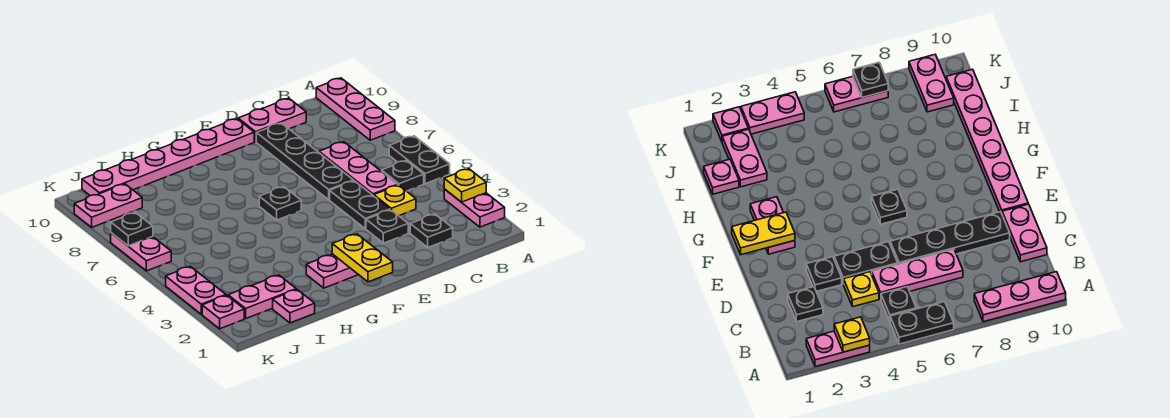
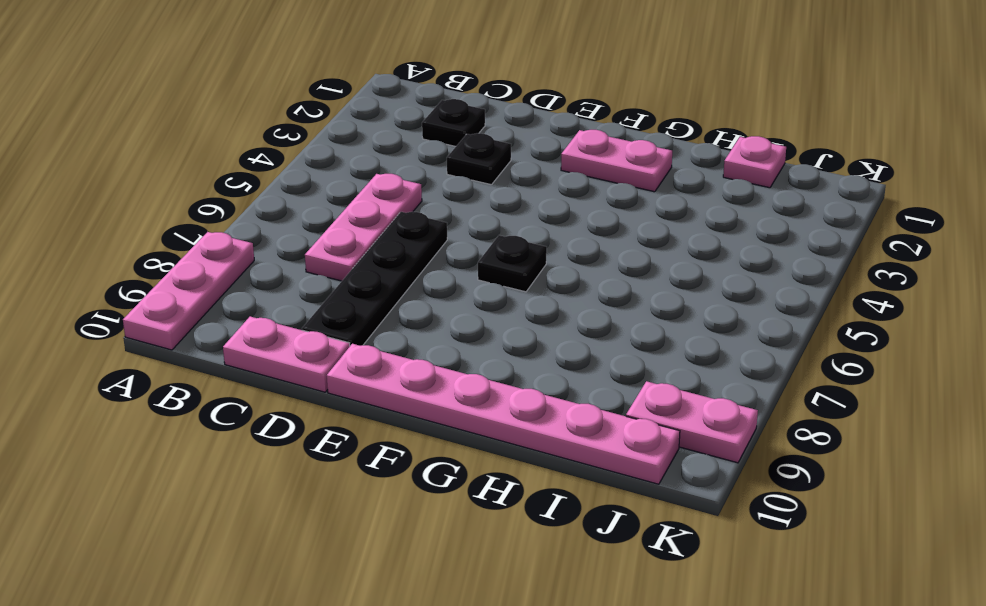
none -> pink plate A2:A3 level 1
none -> black plate A5:A6 level 1
none -> black plate B5 level 1

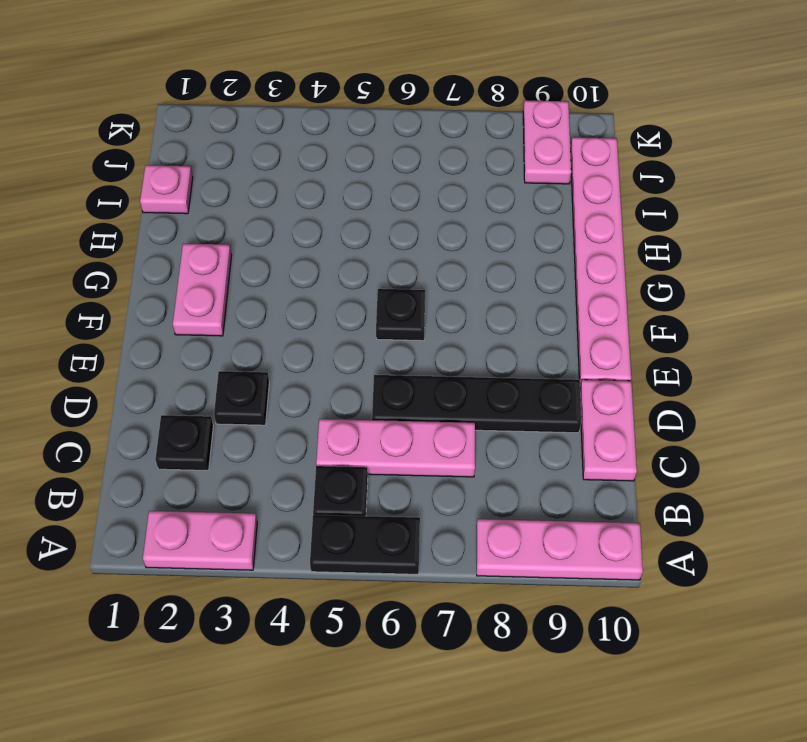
none -> yellow plate C4 level 1
none -> black plate D4:D5 level 1
none -> pink plate I2:J2 level 1

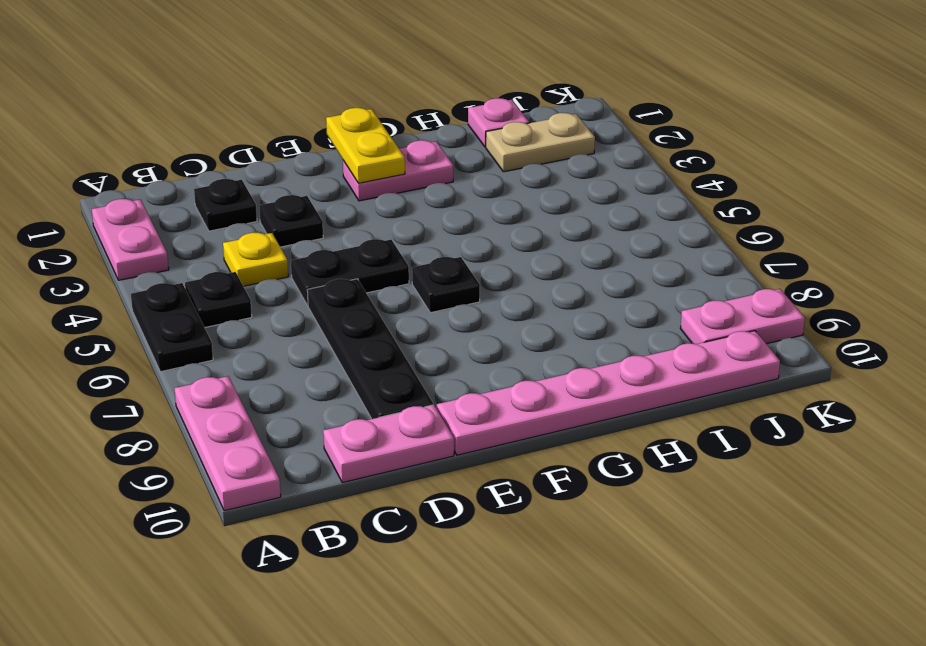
black plate D5:E5 level 1 -> black plate D4:D5 level 1
tan plate I2:J2 level 1 -> pink plate I2:J2 level 1
none -> pink plate C5:C7 level 1
none -> pink plate K2 level 1
none -> pink plate K3:K4 level 1

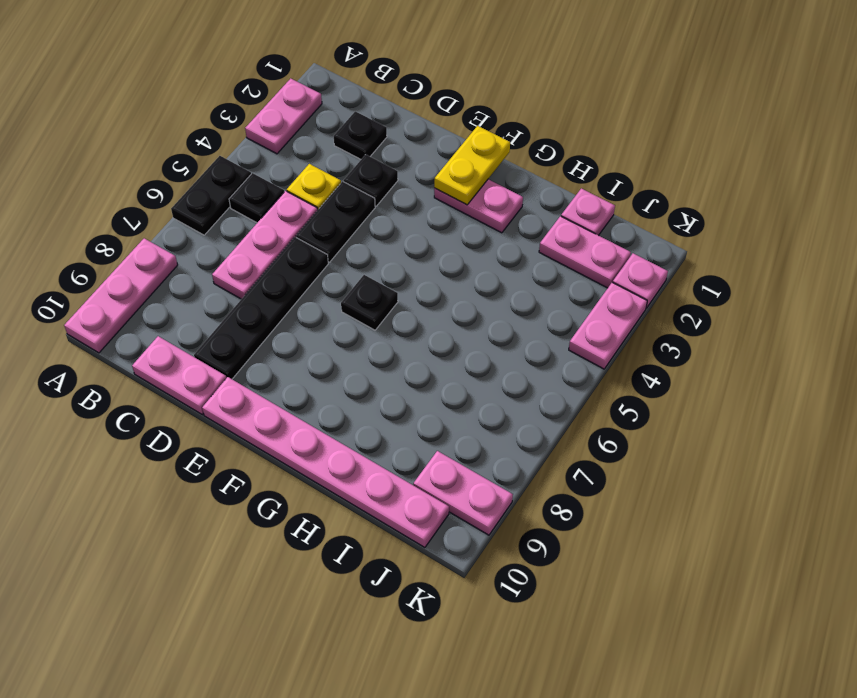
none -> pink plate K6:K7 level 1
none -> yellow plate A3 level 2
none -> black plate K7 level 2

